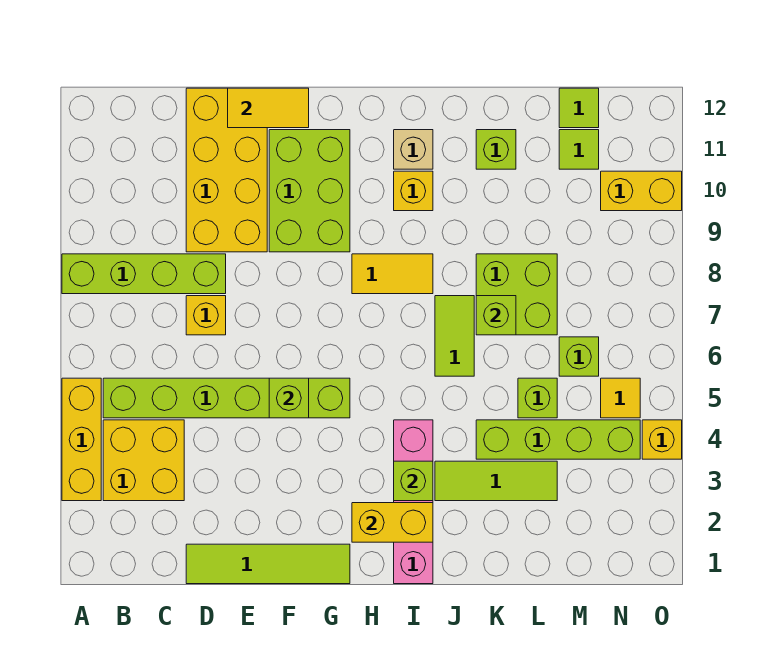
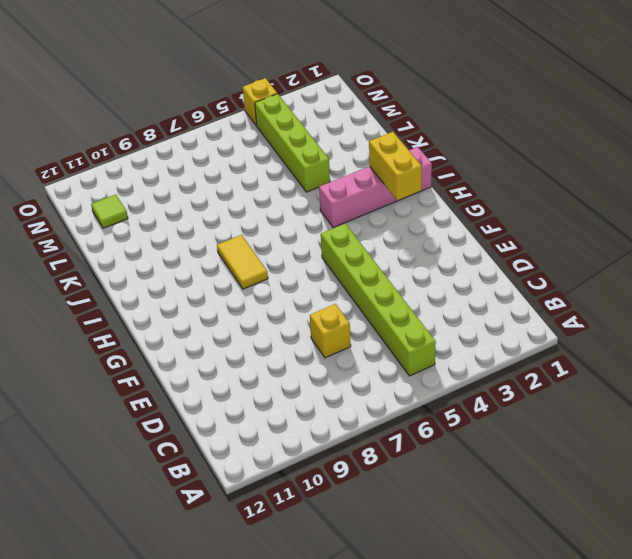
none -> yellow brick A3:A5 level 1
none -> lime brick A8:D8 level 1
none -> yellow brick B3:C4 level 1

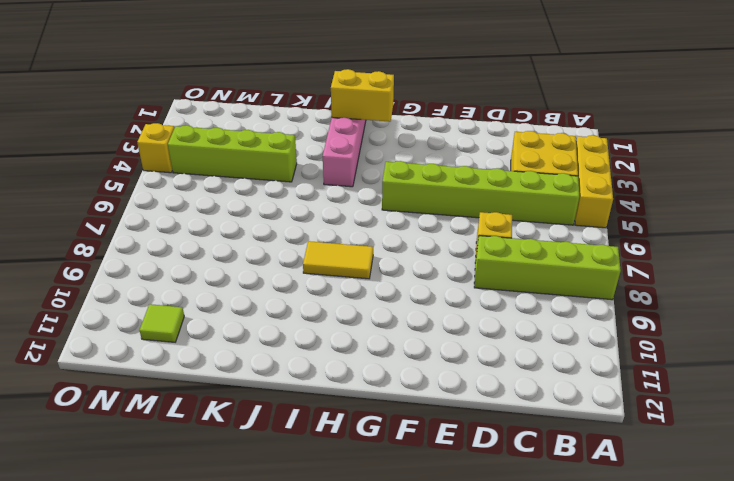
none -> lime tile D1:G1 level 1
none -> yellow brick D9:E12 level 1
none -> lime brick F9:G11 level 1

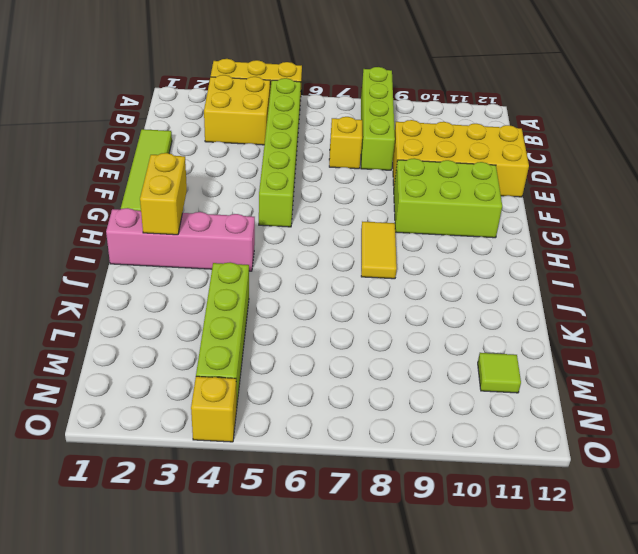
none -> yellow brick I10 level 1
none -> tan brick I11 level 1
none -> lime tile J3:L3 level 1

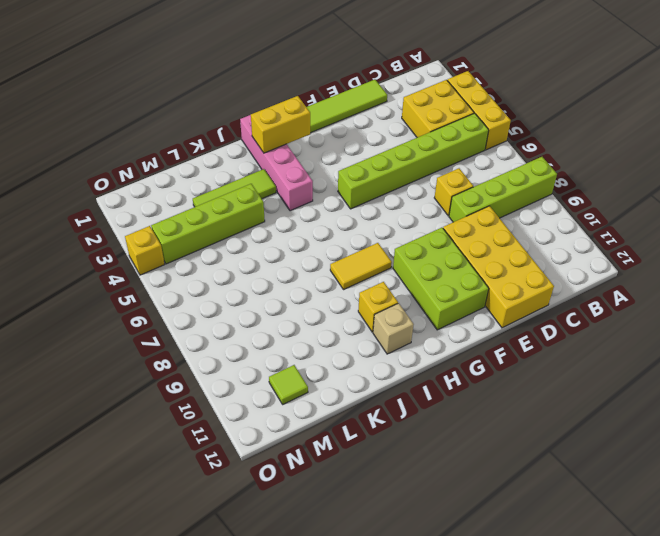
none -> lime tile J6:J7 level 1
none -> lime brick K7:L8 level 1
none -> lime brick K11 level 1

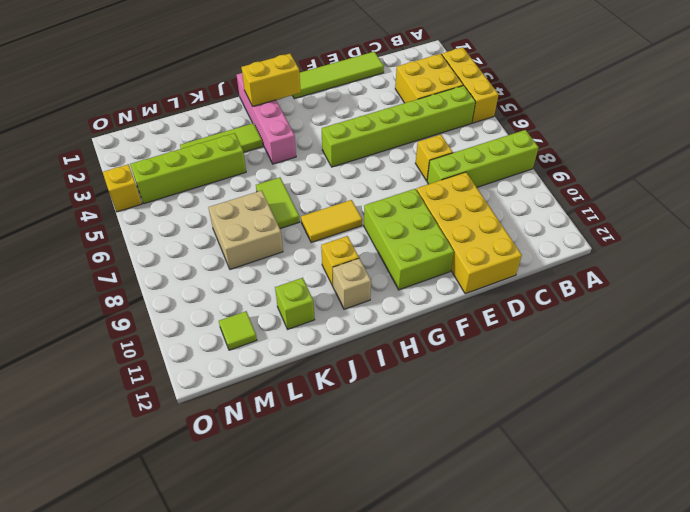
tan brick K7:L8 level 1 -> lime brick K7:L8 level 1
none -> lime brick L5 level 1
none -> lime brick M6 level 1
none -> lime tile M12 level 1

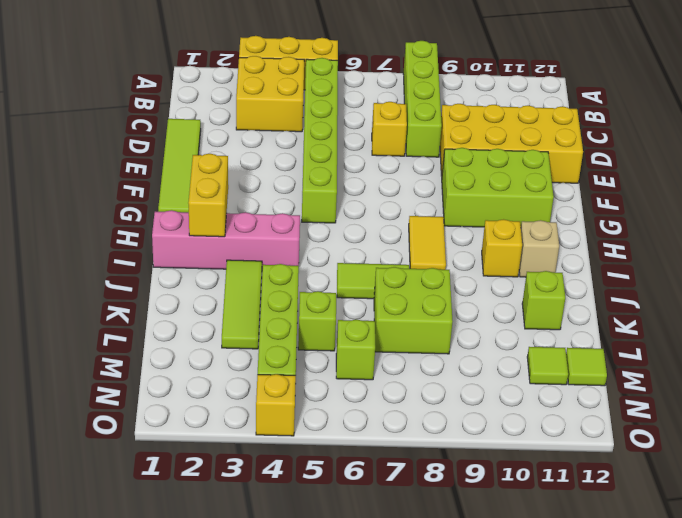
none -> yellow tile N5 level 1
none -> yellow brick N10:O10 level 1
none -> yellow tile E12:F12 level 2

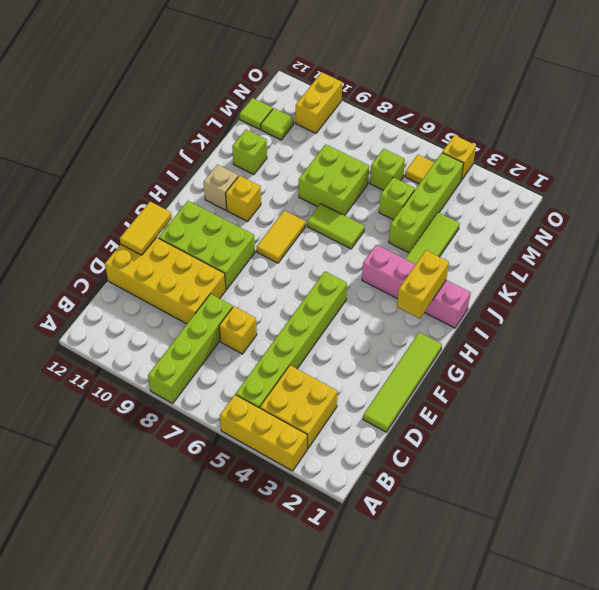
none -> lime brick F5 level 2
none -> lime brick I3 level 2
none -> lime brick K7 level 2

